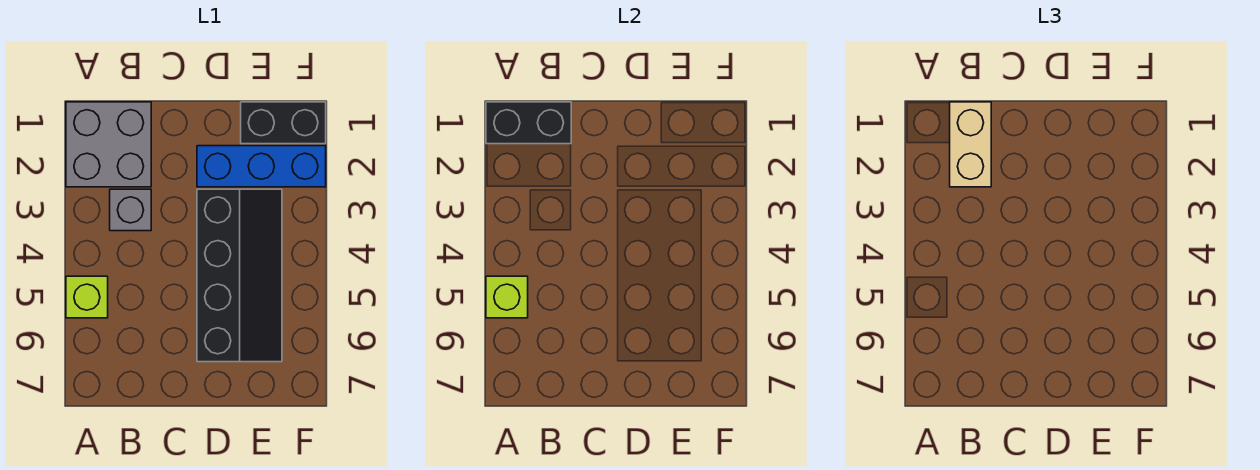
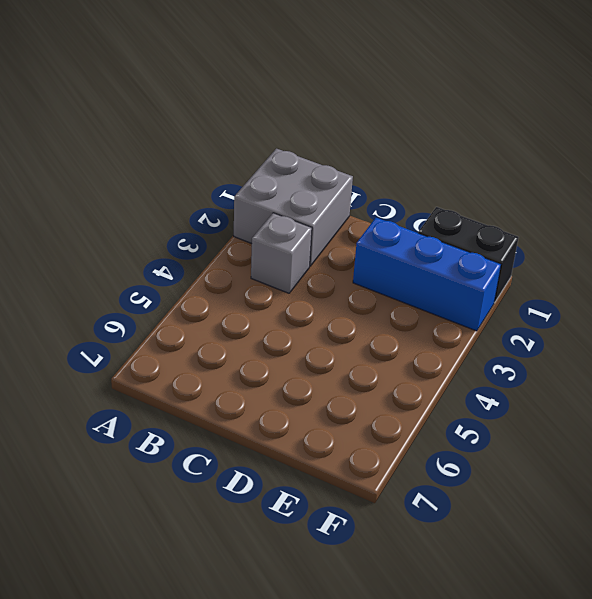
none -> lime brick A5 level 1
none -> black slope D3:E6 level 1 top D

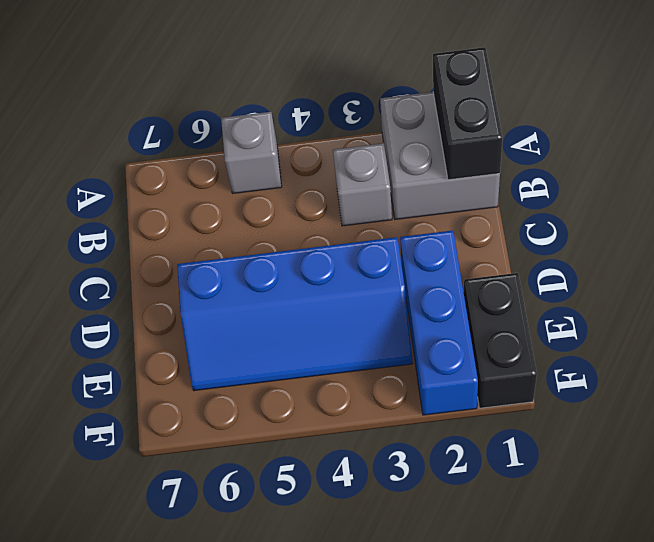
grey brick A5 level 1 -> lime brick A5 level 1
blue slope D3:E6 level 1 top D -> black slope D3:E6 level 1 top D
none -> lime brick A5 level 2
none -> tan brick B1:B2 level 3

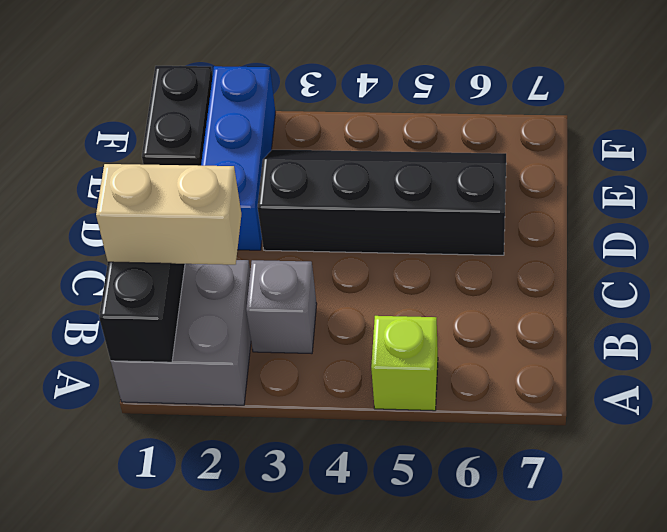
none -> lime brick A5 level 2

